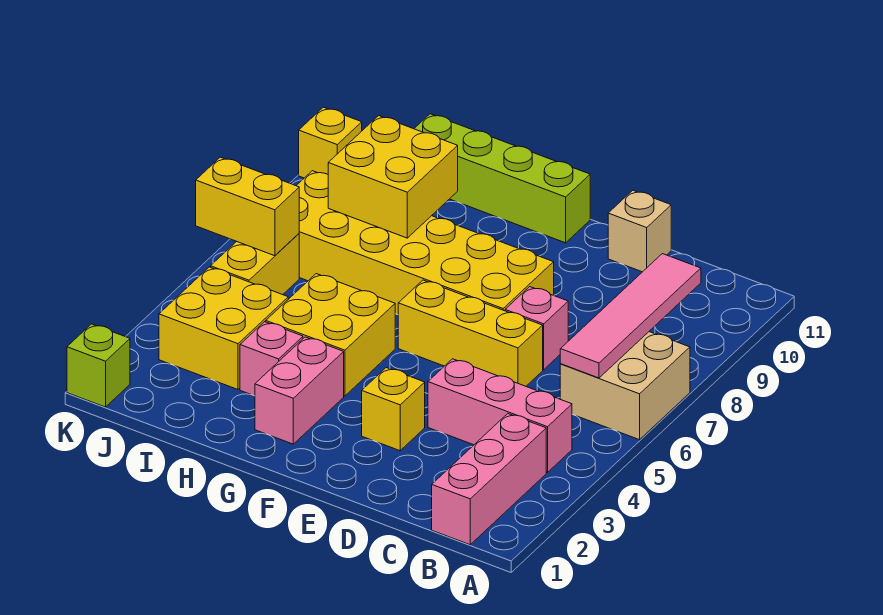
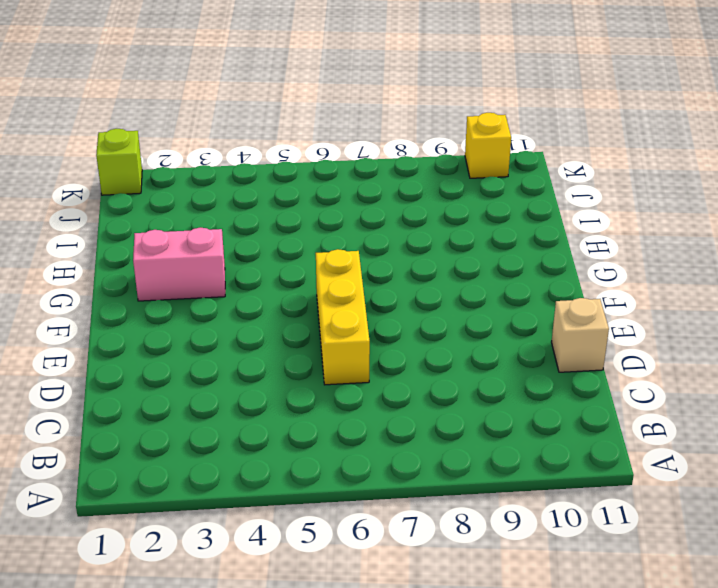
none -> tan brick A6:B7 level 1
none -> pink brick B1:B3 level 1
none -> pink brick B4:D4 level 1

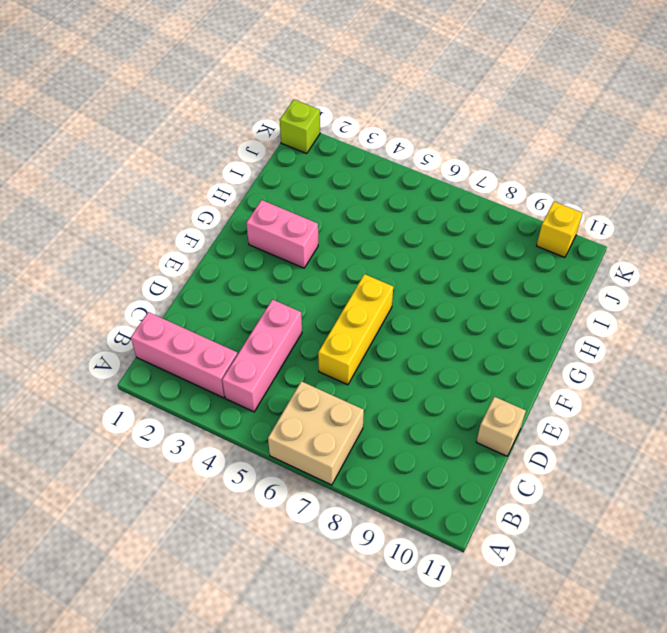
none -> pink brick D7 level 1
none -> yellow brick E3 level 1
none -> yellow brick E7:J8 level 1

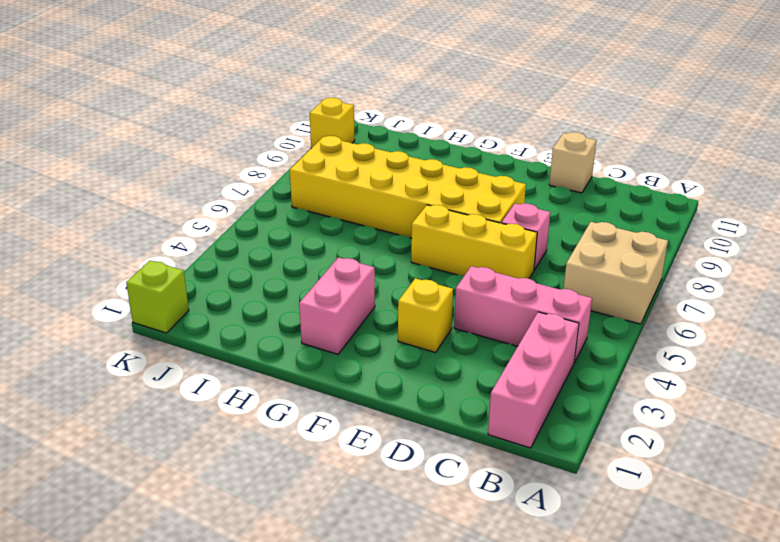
none -> lime brick F11:I11 level 1
none -> yellow brick G4:H5 level 1
none -> pink brick H3 level 1

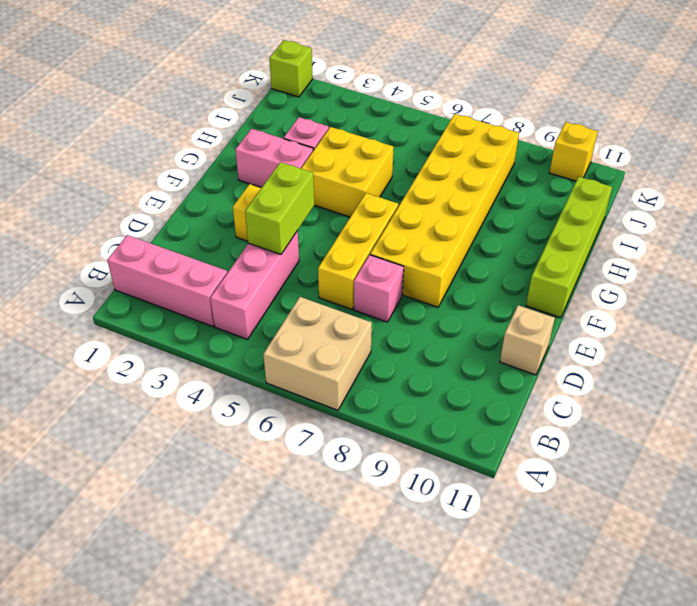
lime brick D4:E4 level 2 -> none
none -> yellow brick I3:J4 level 1
none -> yellow brick J5:J6 level 1
none -> pink tile B6:B9 level 2

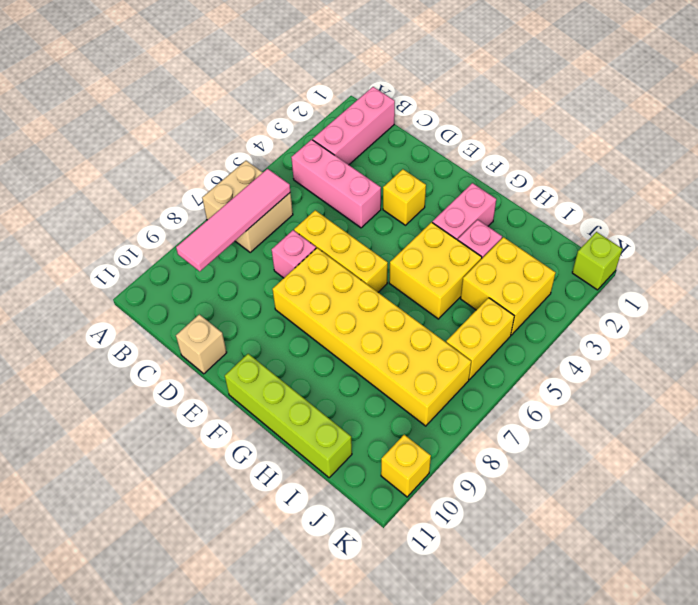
none -> yellow brick H8:I9 level 2
none -> yellow brick J6:K6 level 2

